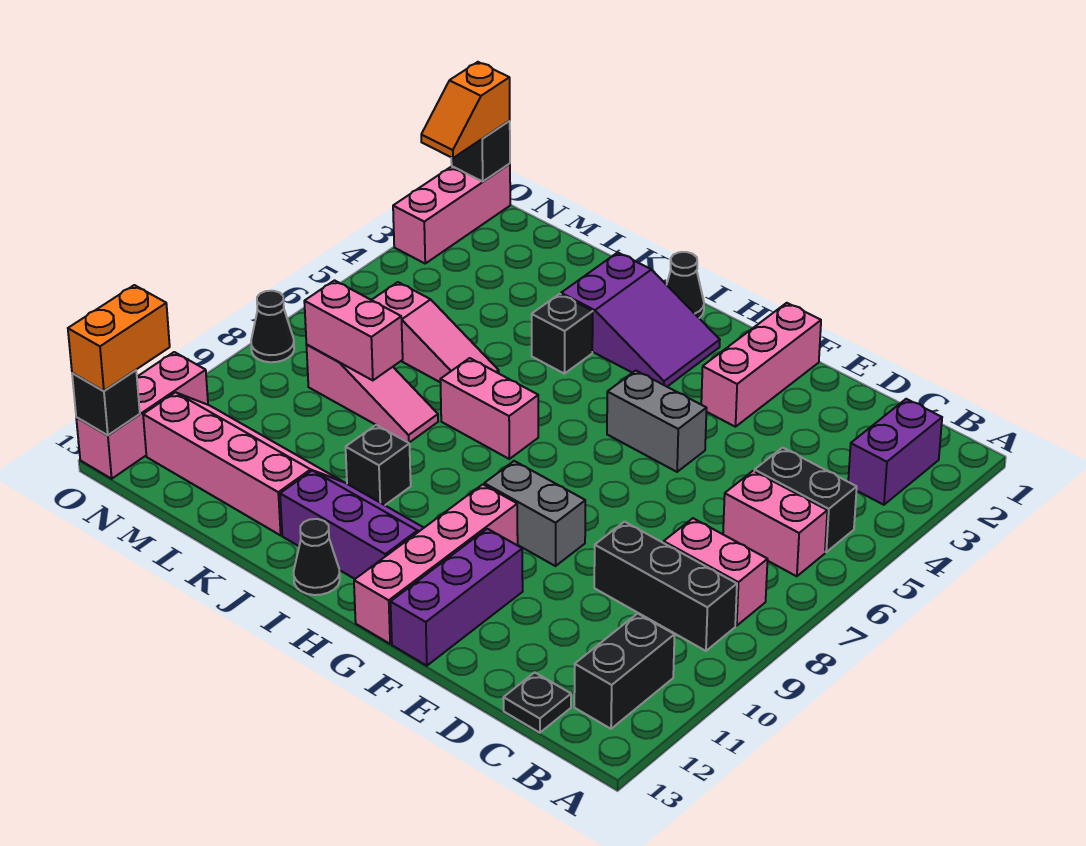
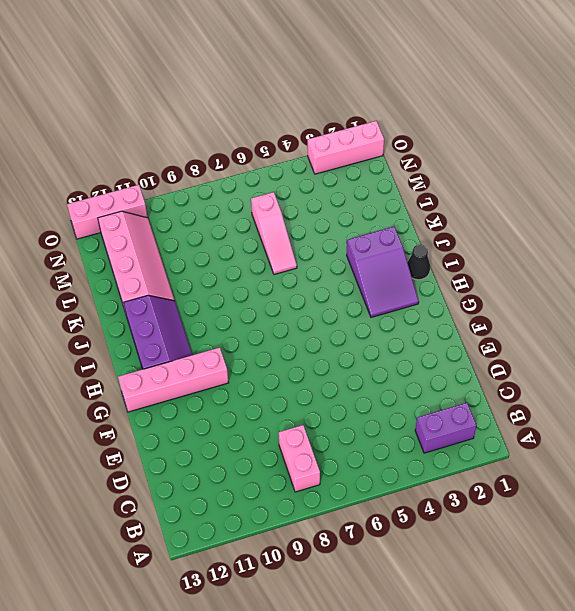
none -> black brick B5:C5 level 1
none -> pink brick B6:C6 level 1
none -> black brick B9:D9 level 1
none -> black brick B11:B12 level 1

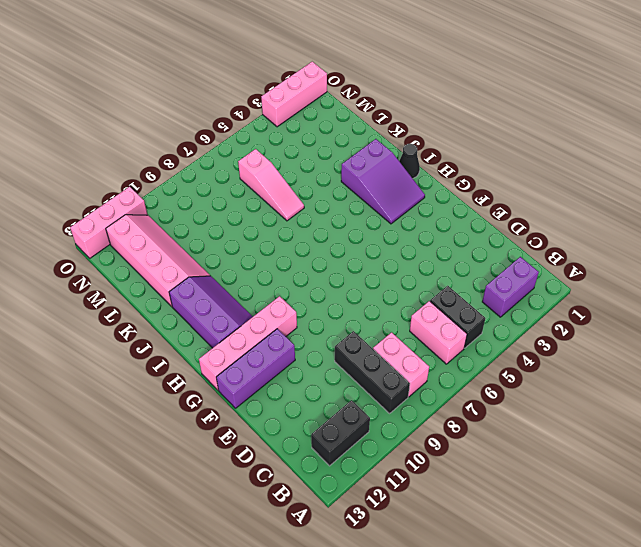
none -> black plate C13 level 1
none -> pink brick F1:F3 level 1
none -> grey brick F5:G5 level 1
none -> grey brick F9:G9 level 1

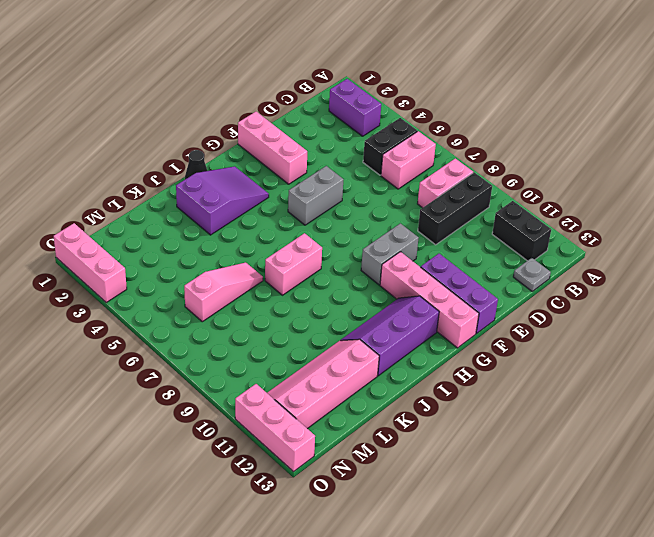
grey plate C13 level 1 -> black plate C13 level 1
none -> black cone I13 level 1
none -> black brick J4 level 1
none -> black brick J10 level 1
none -> pink slope K8:M8 level 1 top M

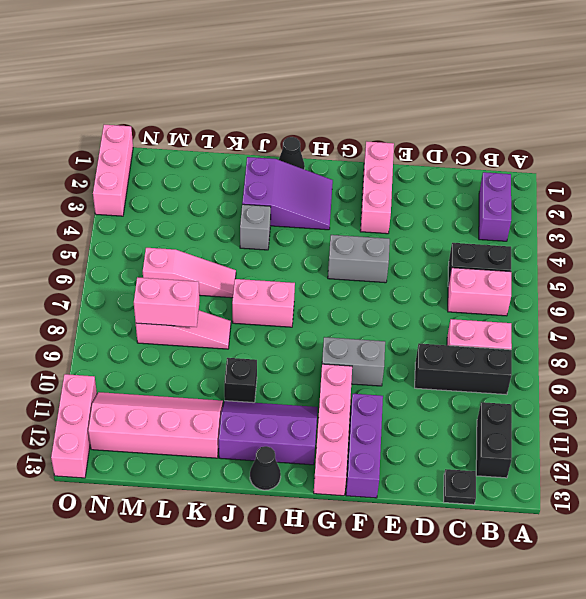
grey brick J4 level 1 -> black brick J4 level 1
none -> black cone O8 level 1
none -> black brick O1 level 2
none -> black brick O13 level 2
none -> orange slope O1:O2 level 3 top 1

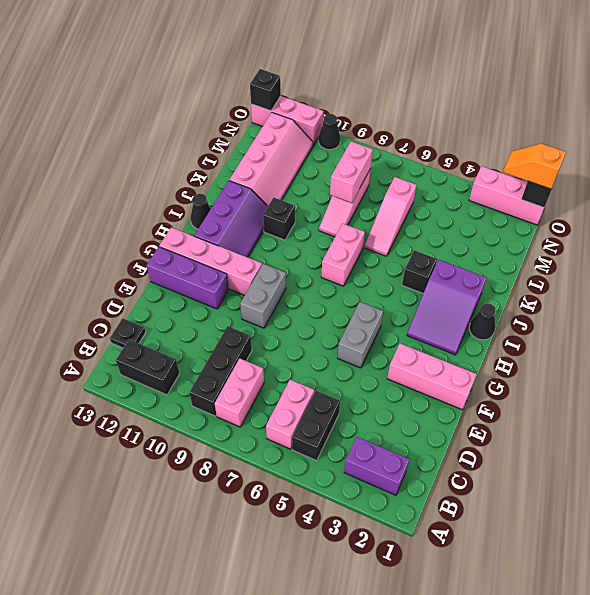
black cone O10 level 1 -> black cone O8 level 1
none -> orange brick O12:O13 level 3

